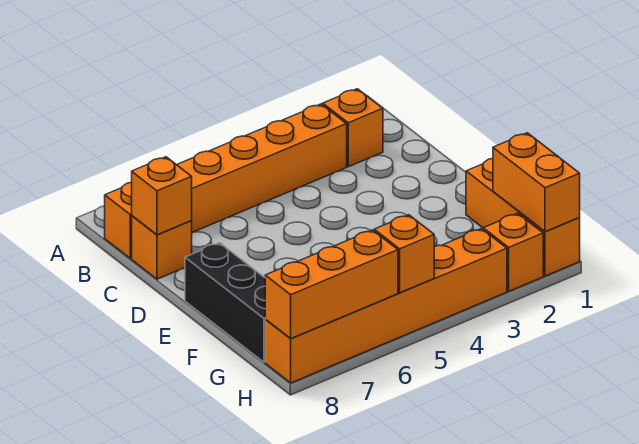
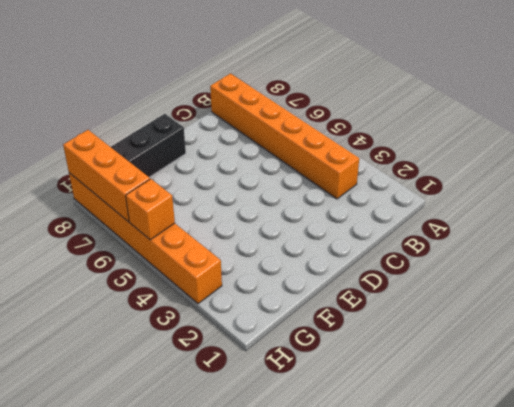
none -> orange brick B2 level 1
none -> orange brick C8 level 1

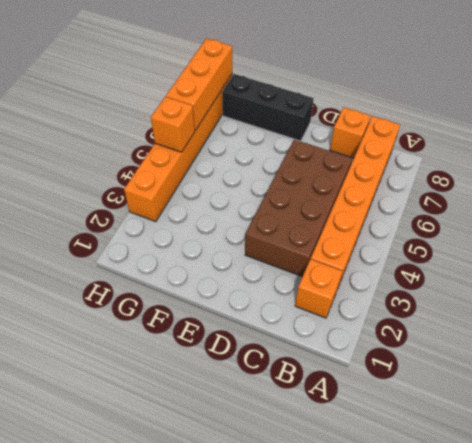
brown brick C3:D6 level 1 -> none
none -> orange brick F1:H1 level 1
none -> orange brick H2 level 1

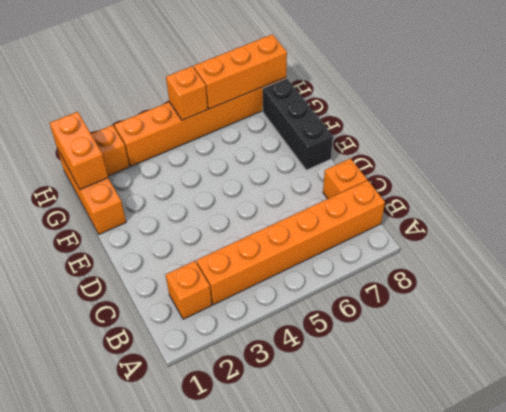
none -> orange brick C8 level 2

